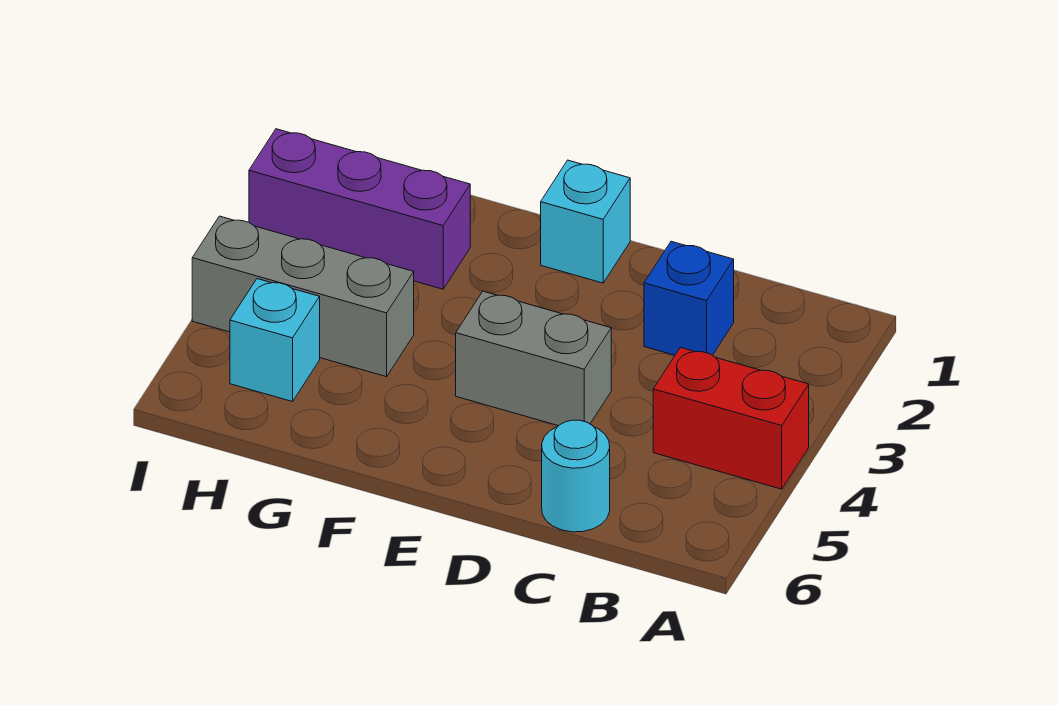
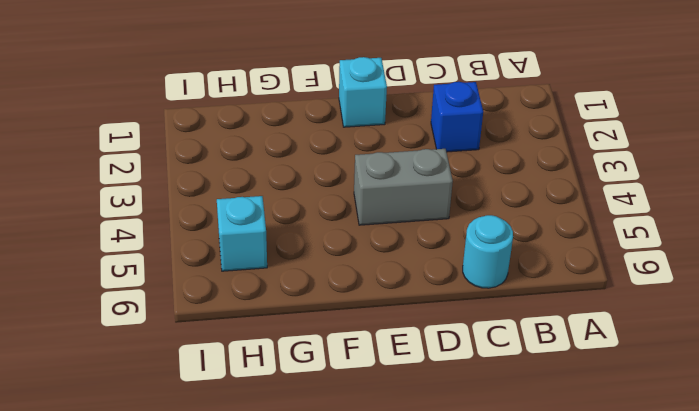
none -> red brick A4:B4 level 1
none -> purple brick G2:I2 level 1

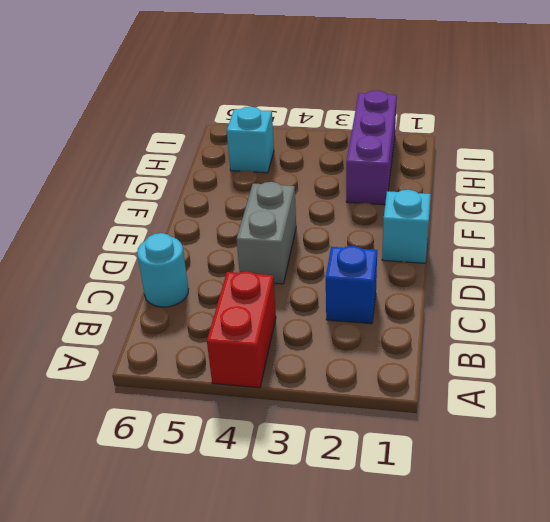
none -> grey brick G4:I4 level 1

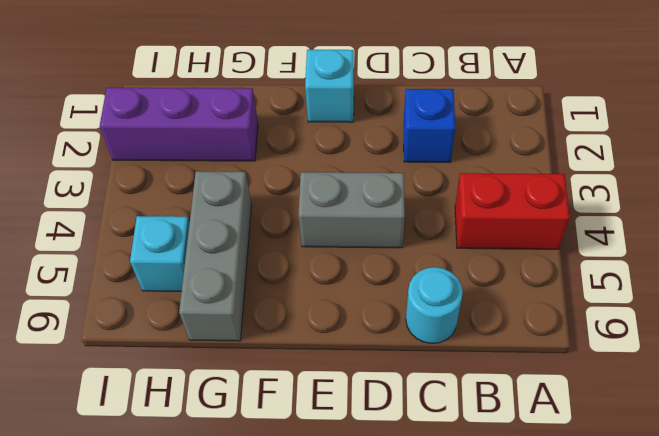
grey brick G4:G6 level 1 -> grey brick G4:I4 level 1

